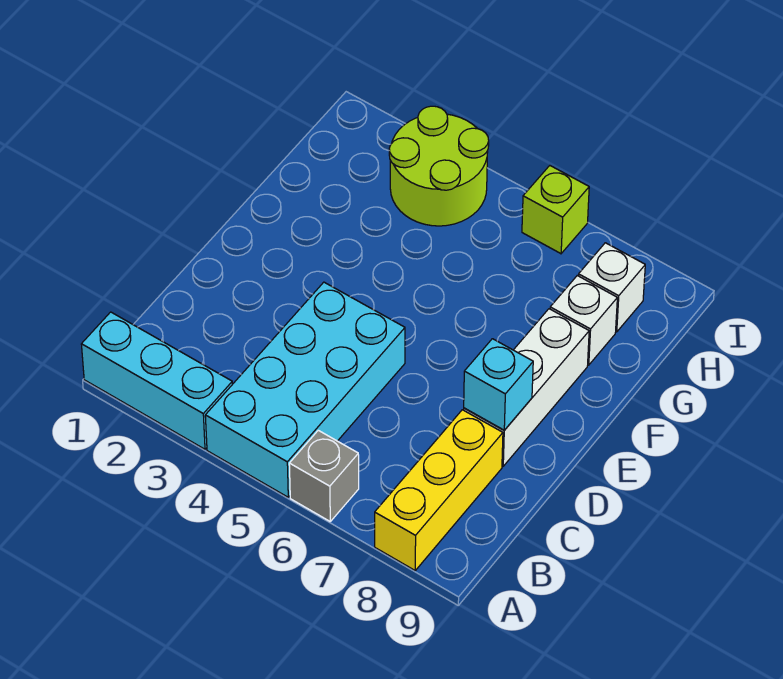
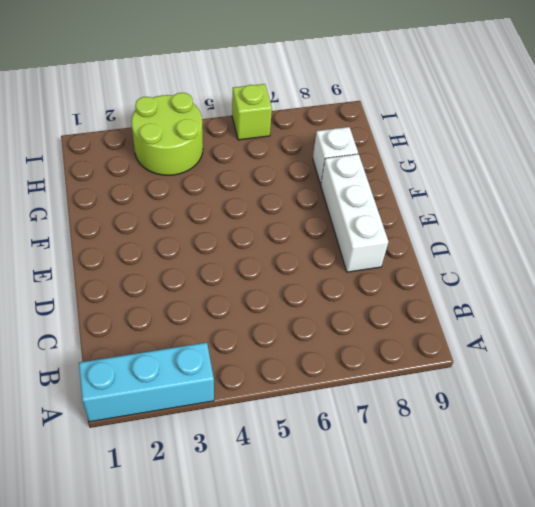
none -> cyan brick A4:D5 level 1
none -> grey brick A6 level 1

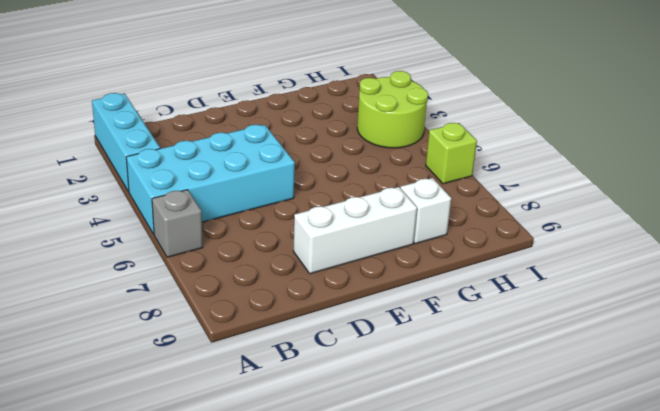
none -> yellow brick A8:C8 level 1
none -> white brick H8 level 1

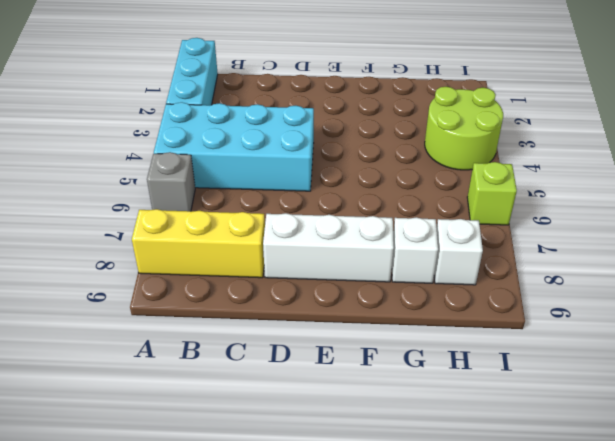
none -> cyan brick D8 level 2

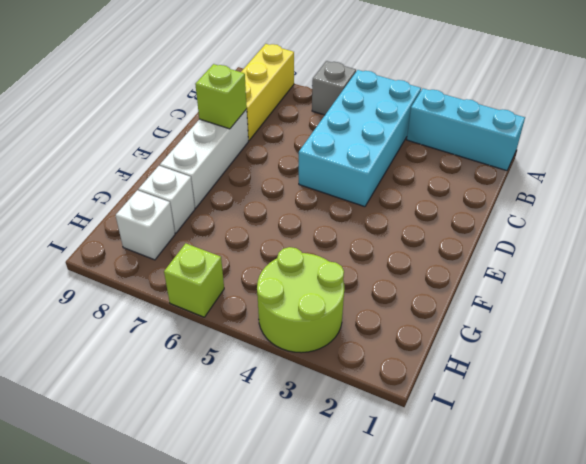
lime brick D8 level 2 -> cyan brick D8 level 2

